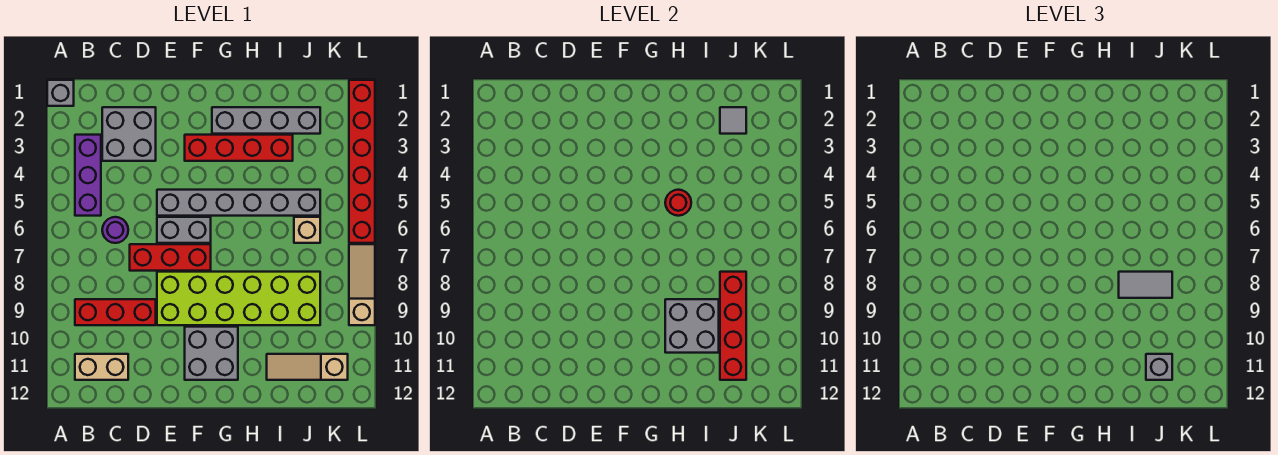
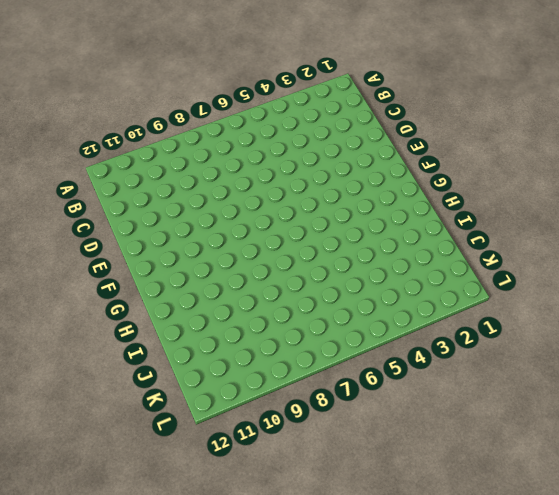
none -> grey brick A1 level 1
none -> purple brick B3:B5 level 1
none -> red brick B9:D9 level 1

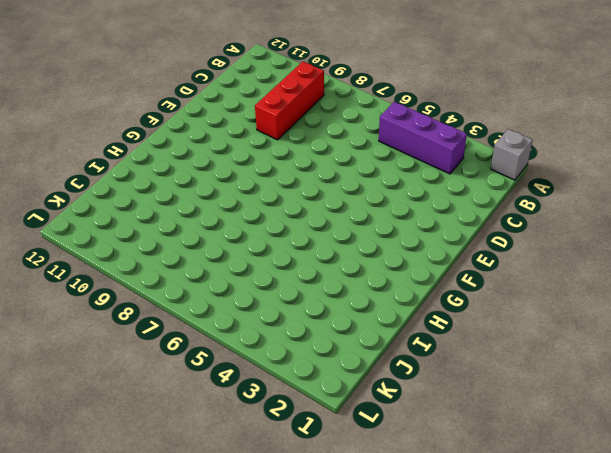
none -> tan brick B11:C11 level 1
none -> grey brick C2:D3 level 1
none -> purple round brick C6 level 1

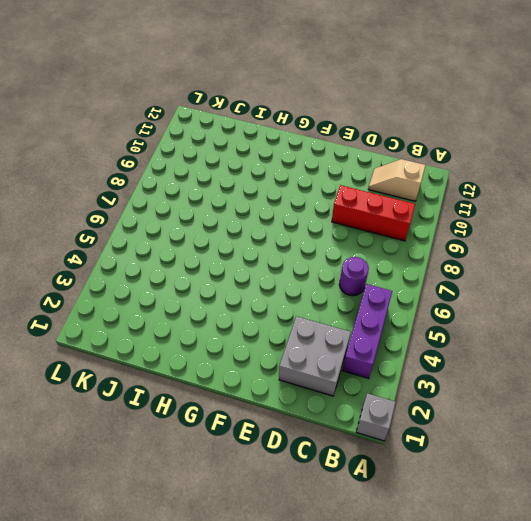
tan slope B11:C11 level 1 top B -> tan brick B11:C11 level 1
none -> red brick D7:F7 level 1
none -> grey brick E5:J5 level 1
none -> grey brick E6:F6 level 1

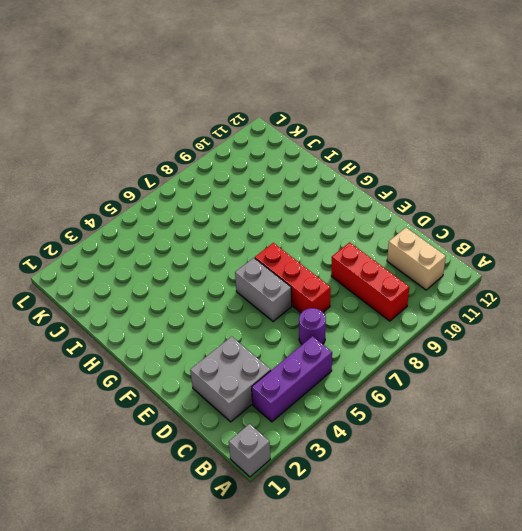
none -> grey brick E5:J5 level 1
none -> lime brick E8:J9 level 1
none -> red brick F3:I3 level 1

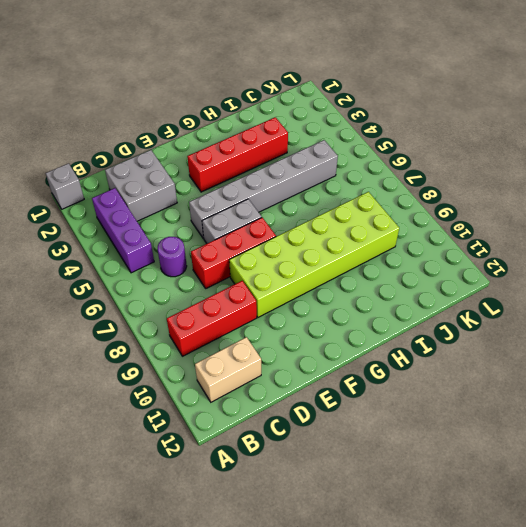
none -> grey brick F10:G11 level 1
none -> grey brick G2:J2 level 1
none -> tan slope I11:K11 level 1 top K

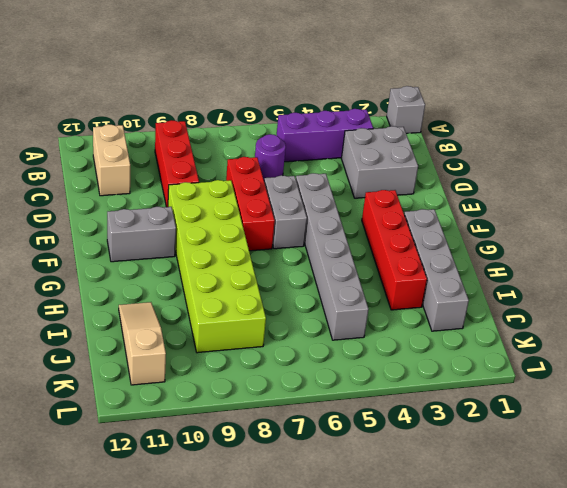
grey brick F10:F11 level 1 -> grey brick F10:G11 level 1
none -> tan brick J6 level 1
none -> red brick L1:L6 level 1
none -> tan slope L7:L9 level 1 top 9

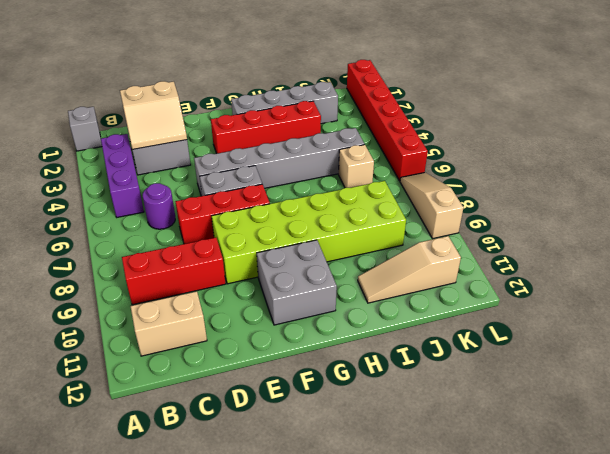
tan slope C2:D3 level 2 top 2 -> none
none -> red round brick H5 level 2
none -> grey brick H9:I10 level 2
none -> grey tile J2 level 2

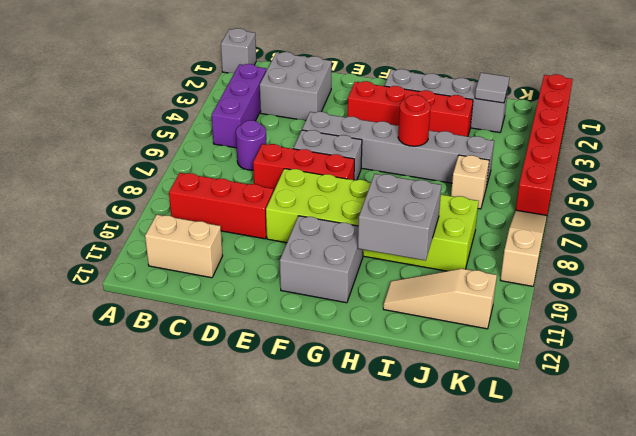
none -> red brick J8:J11 level 2
none -> grey tile I8:J8 level 3
none -> grey brick J11 level 3

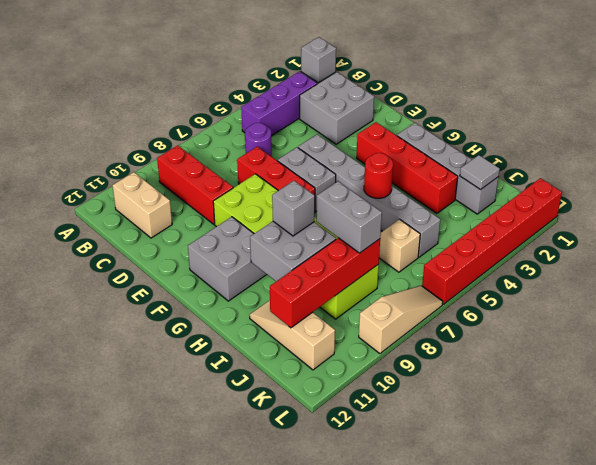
grey brick H9 level 3 -> grey brick J11 level 3
grey brick I8:J8 level 3 -> grey tile I8:J8 level 3

